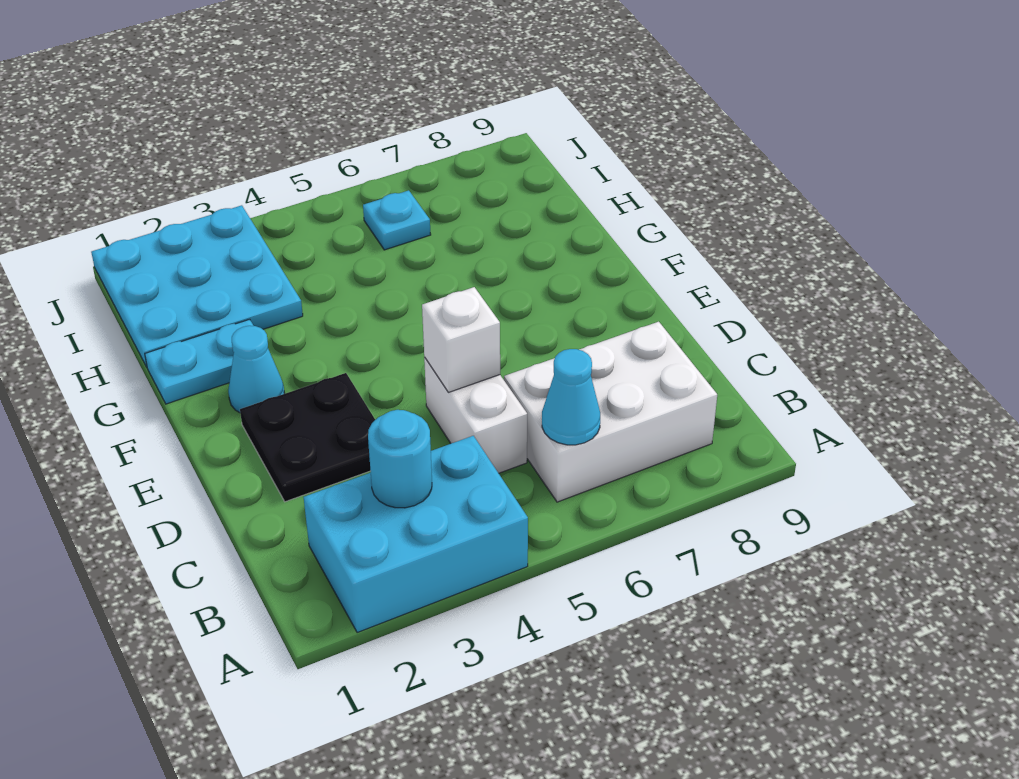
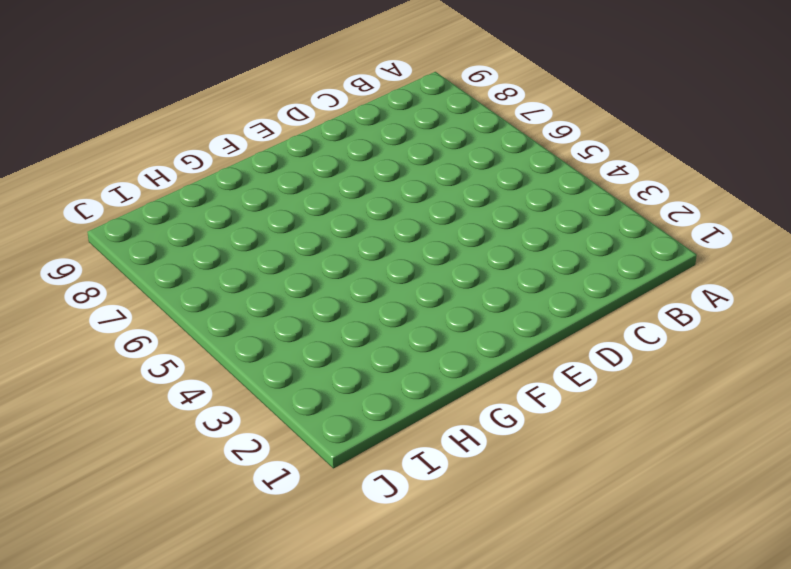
none -> cyan brick A2:B4 level 1
none -> white brick B6:C8 level 1

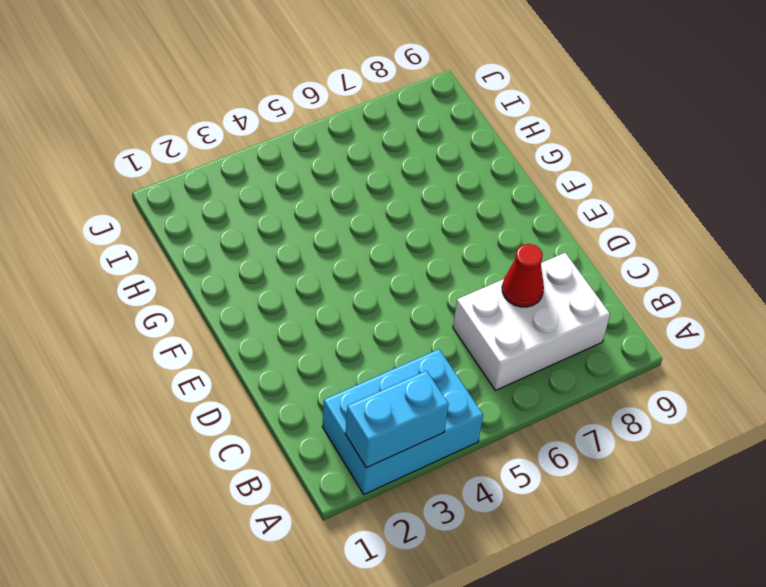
cyan brick A2:A3 level 2 -> none
red cone C7 level 2 -> none
none -> white brick C5:D5 level 1
none -> black plate D2:E3 level 1

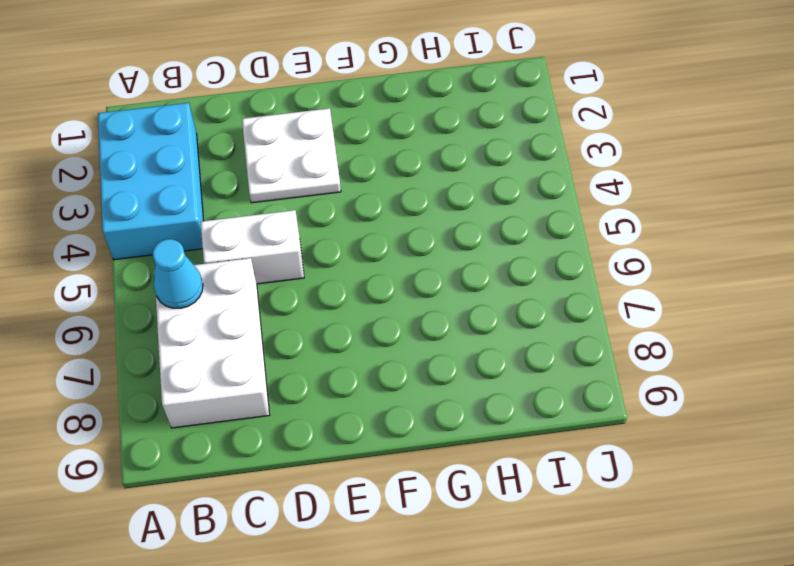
white plate D2:E3 level 1 -> black plate D2:E3 level 1
none -> cyan cone F2 level 1
none -> cyan plate G1:G2 level 1

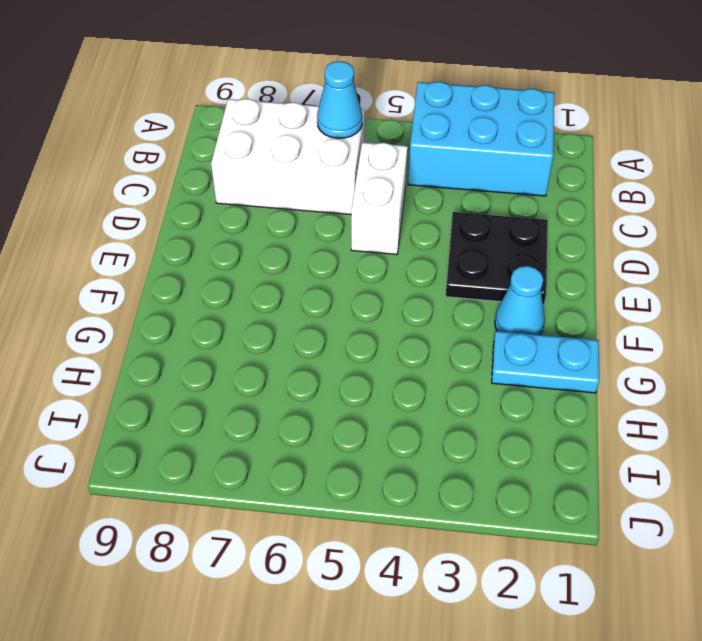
none -> cyan plate H1:J3 level 1
none -> cyan plate I6 level 1

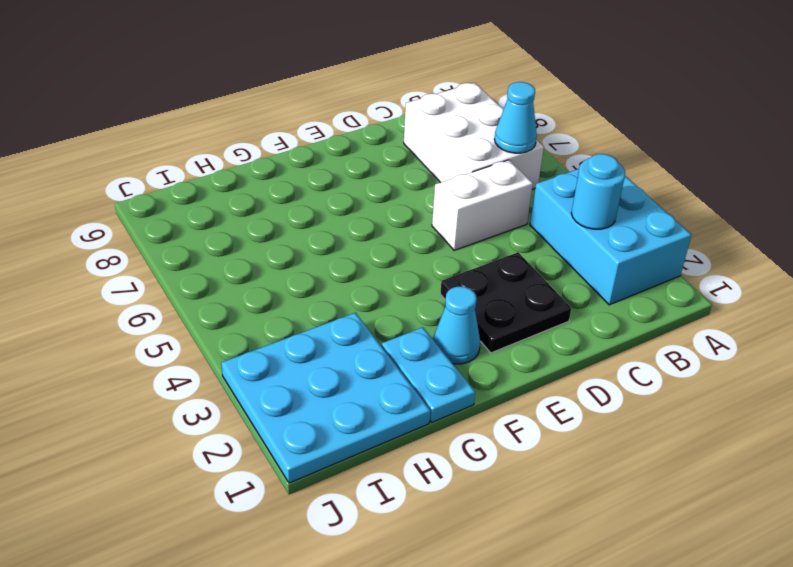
none -> cyan plate I6 level 1
none -> white brick D5 level 2

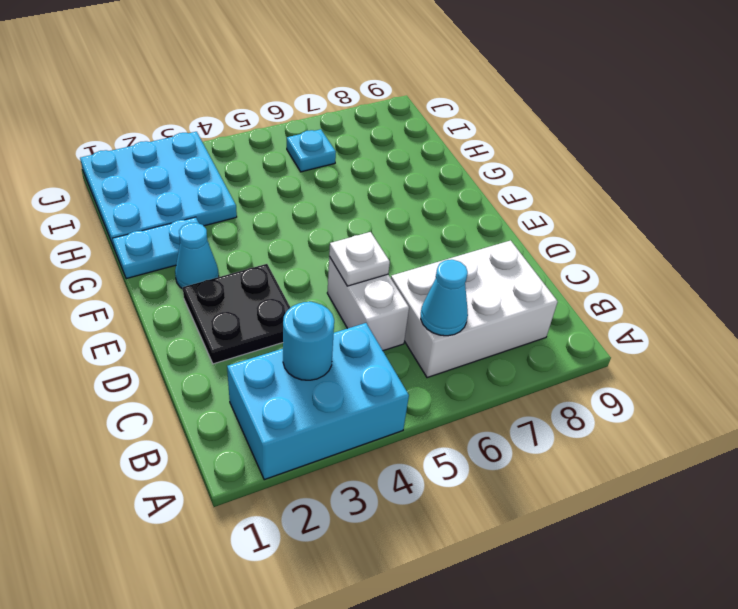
white plate D5 level 2 -> white brick D5 level 2

